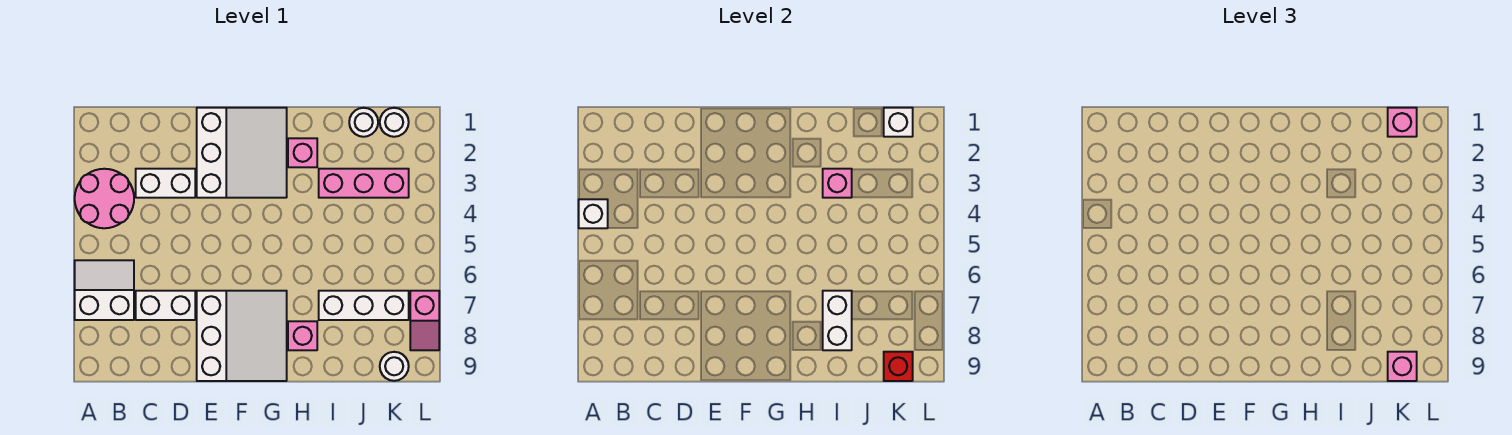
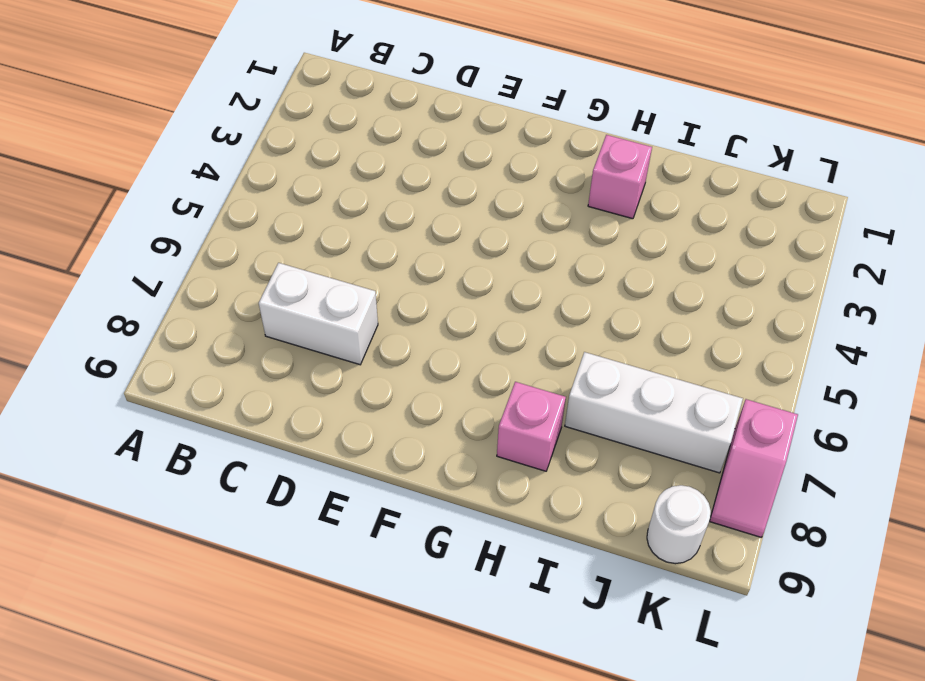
none -> pink round brick A3:B4 level 1
none -> white slope A6:B7 level 1 top 7
none -> white brick C3:D3 level 1

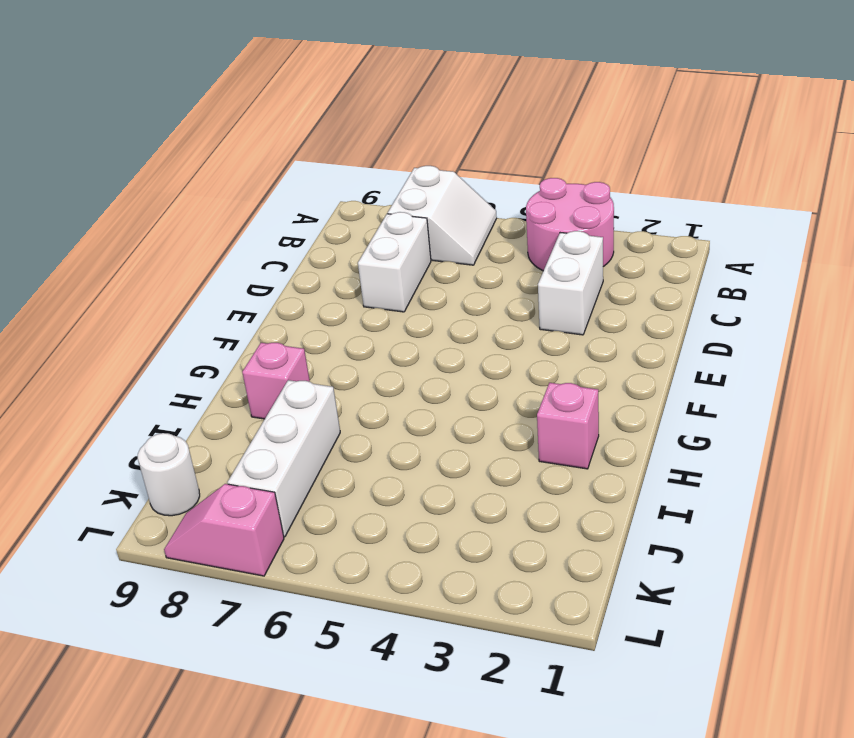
none -> white slope E1:G3 level 1 top E
none -> white slope E7:G9 level 1 top E
none -> pink brick I3:K3 level 1

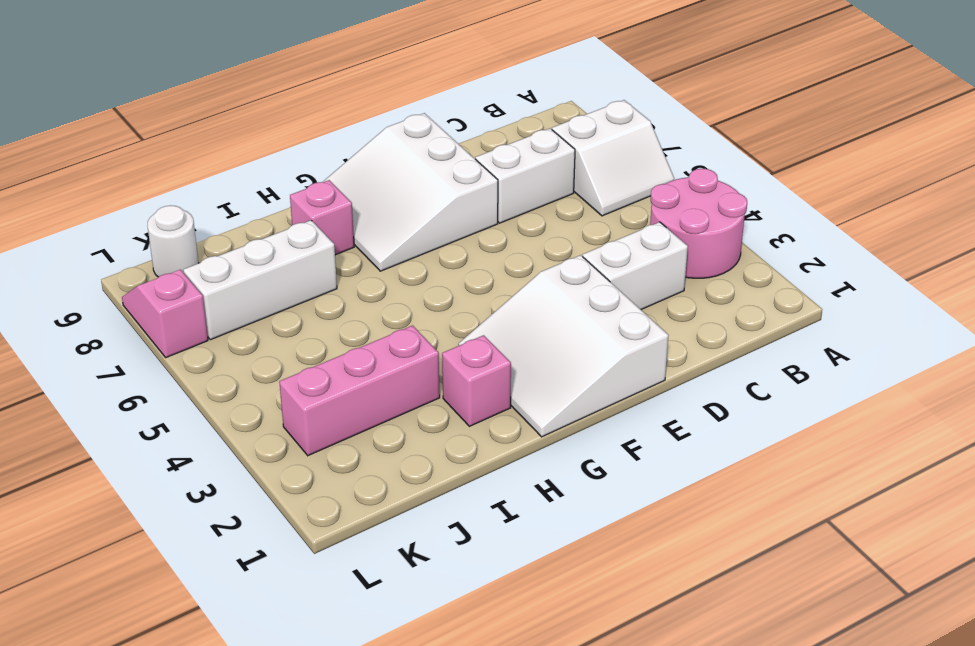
none -> white round brick J1 level 1
none -> white round brick K1 level 1
none -> white brick A4 level 2

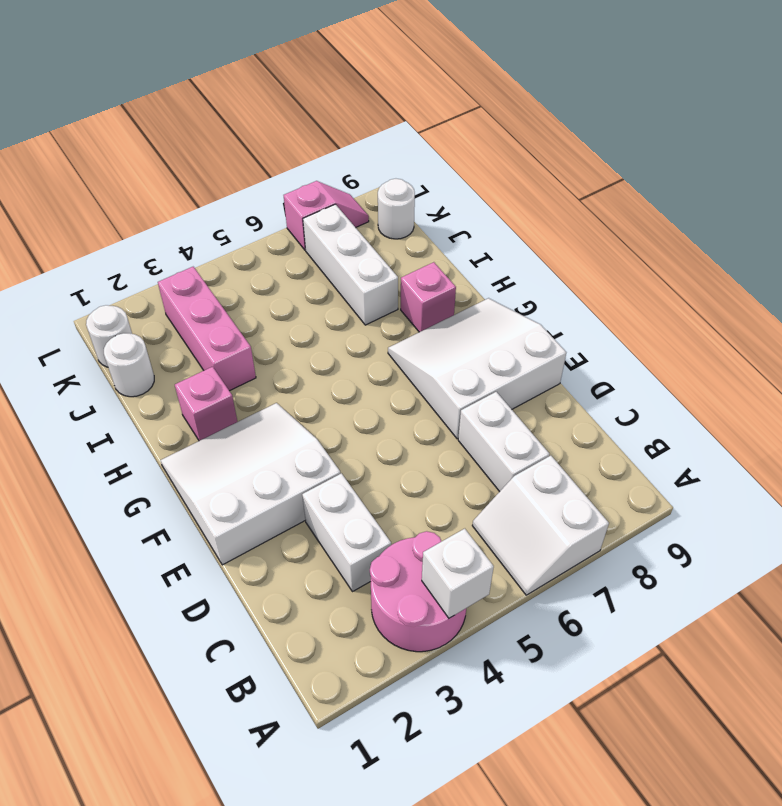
none -> pink brick I3 level 2
none -> white brick I7:I8 level 2
none -> white brick K1 level 2

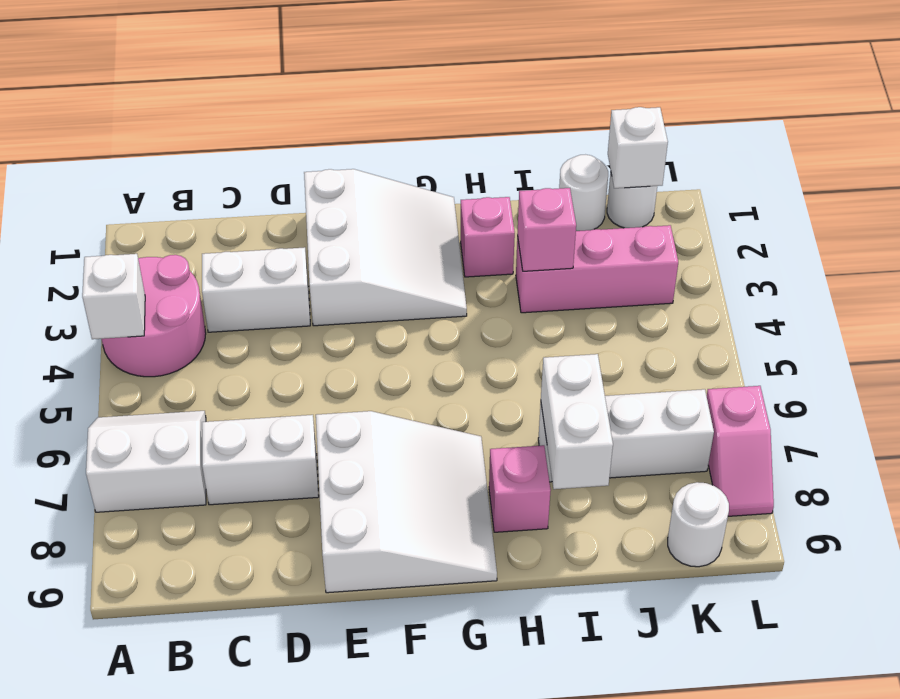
none -> red brick K9 level 2
none -> pink brick K1 level 3
none -> pink brick K9 level 3

